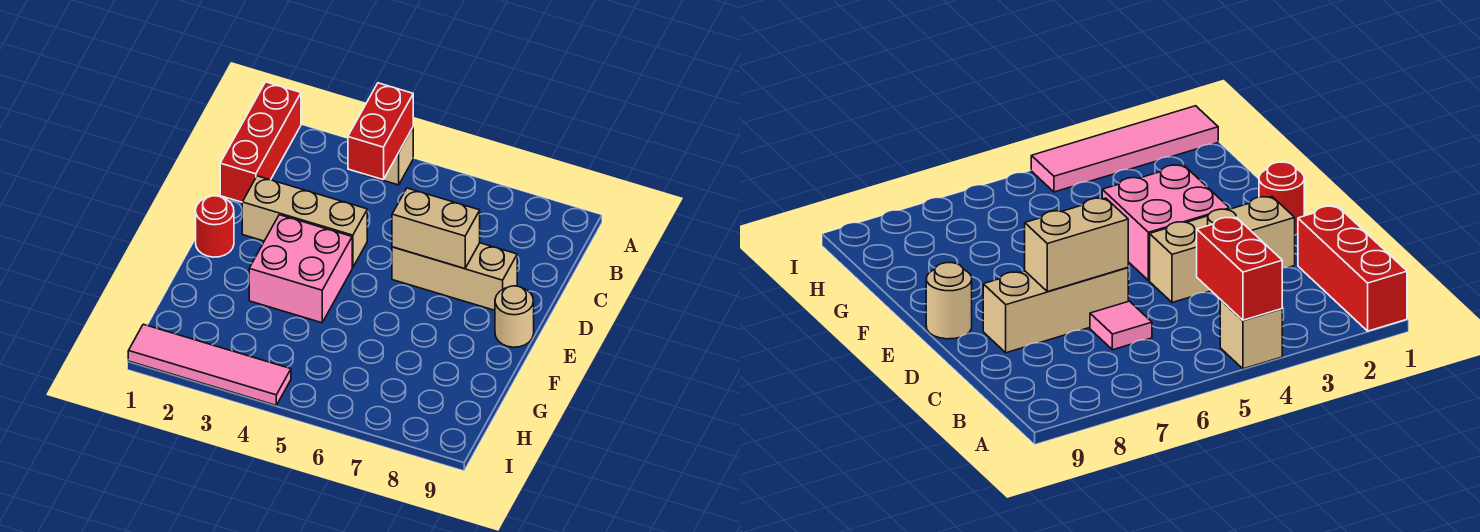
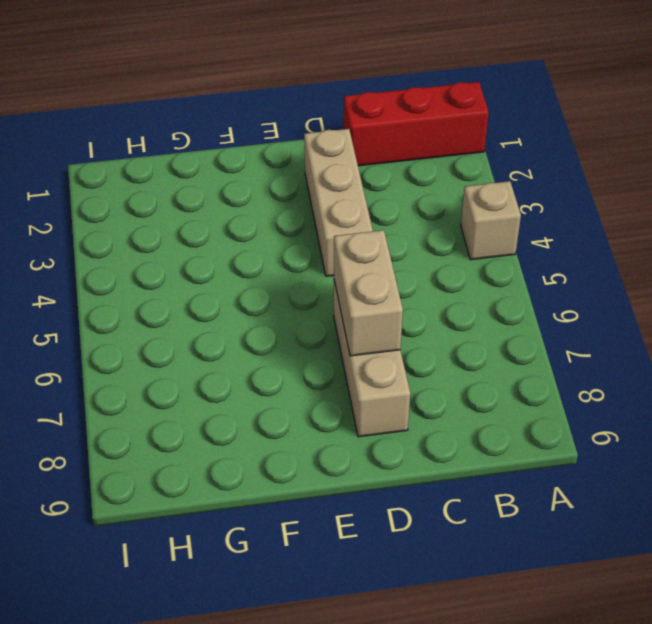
none -> pink tile C6 level 1
none -> red round brick E1 level 1

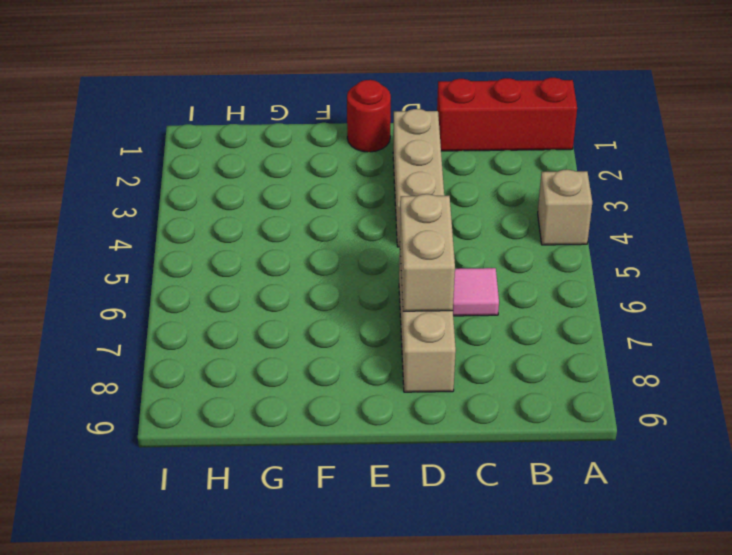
none -> pink brick E3:F4 level 1
none -> tan round brick E9 level 1

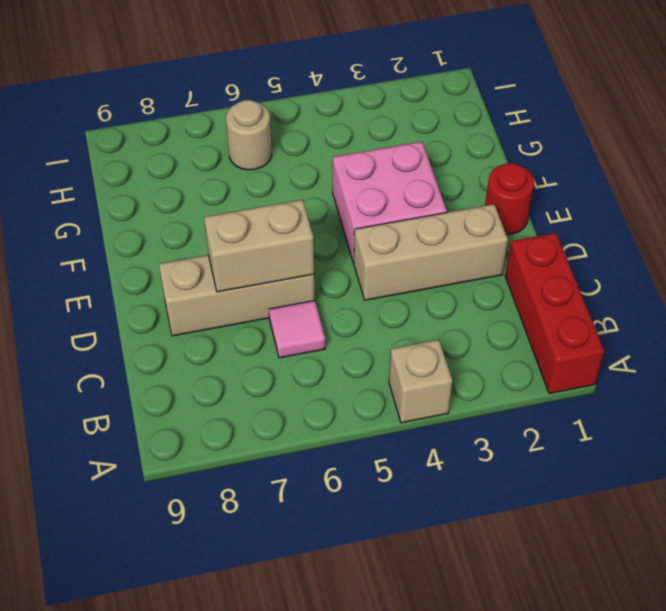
tan round brick H6 level 1 -> tan round brick E9 level 1
none -> pink tile I1:I4 level 1
none -> red brick A4:B4 level 2

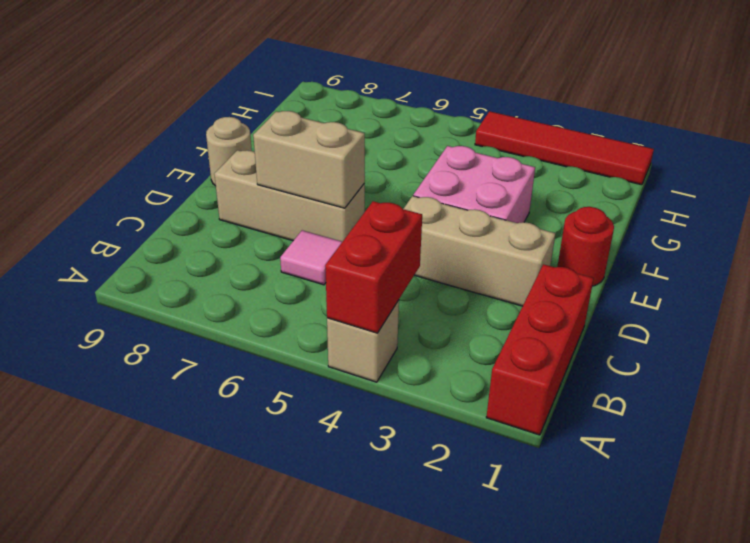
red tile I1:I4 level 1 -> pink tile I1:I4 level 1

